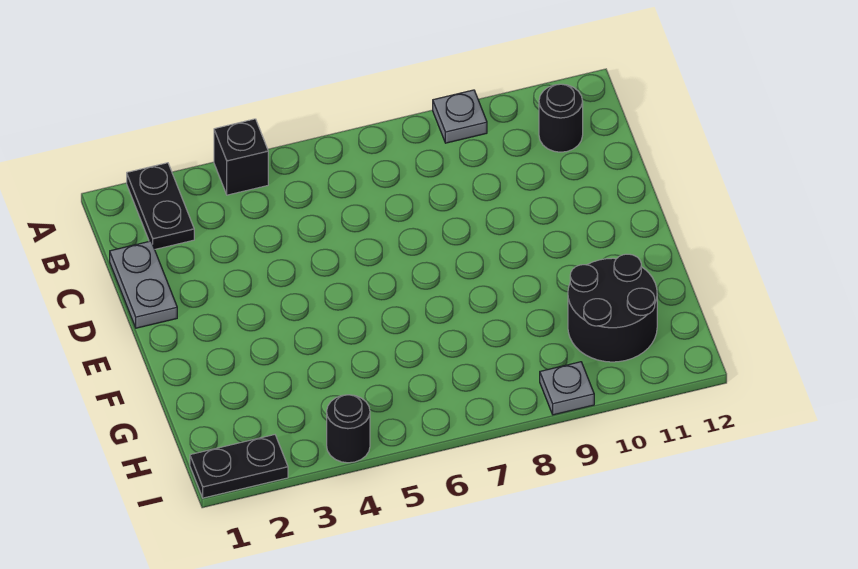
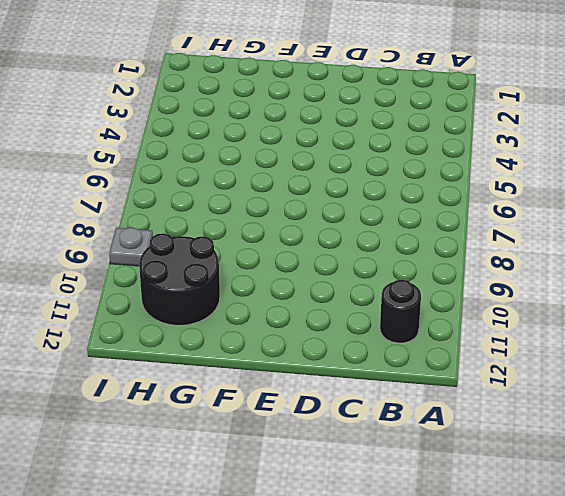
none -> black plate A2:B2 level 1
none -> black brick A4 level 1

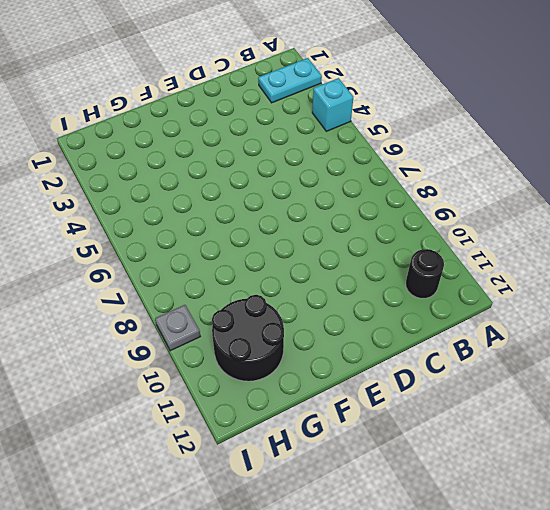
cyan plate A2:B2 level 1 -> black plate A2:B2 level 1
cyan brick A4 level 1 -> black brick A4 level 1
none -> grey plate A9 level 1
none -> grey plate C1:D1 level 1

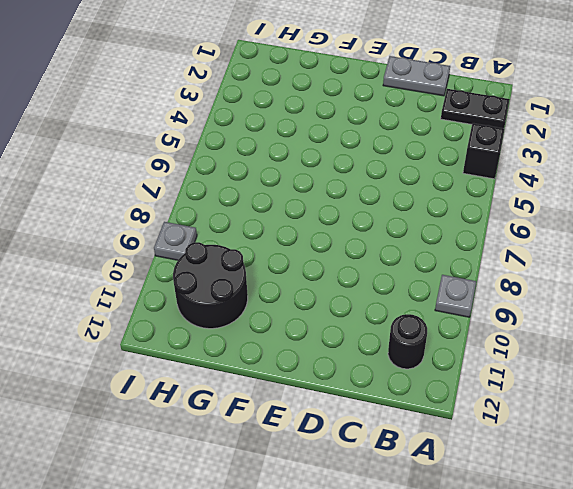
none -> black plate I1:I2 level 1
none -> black round brick I4 level 1

